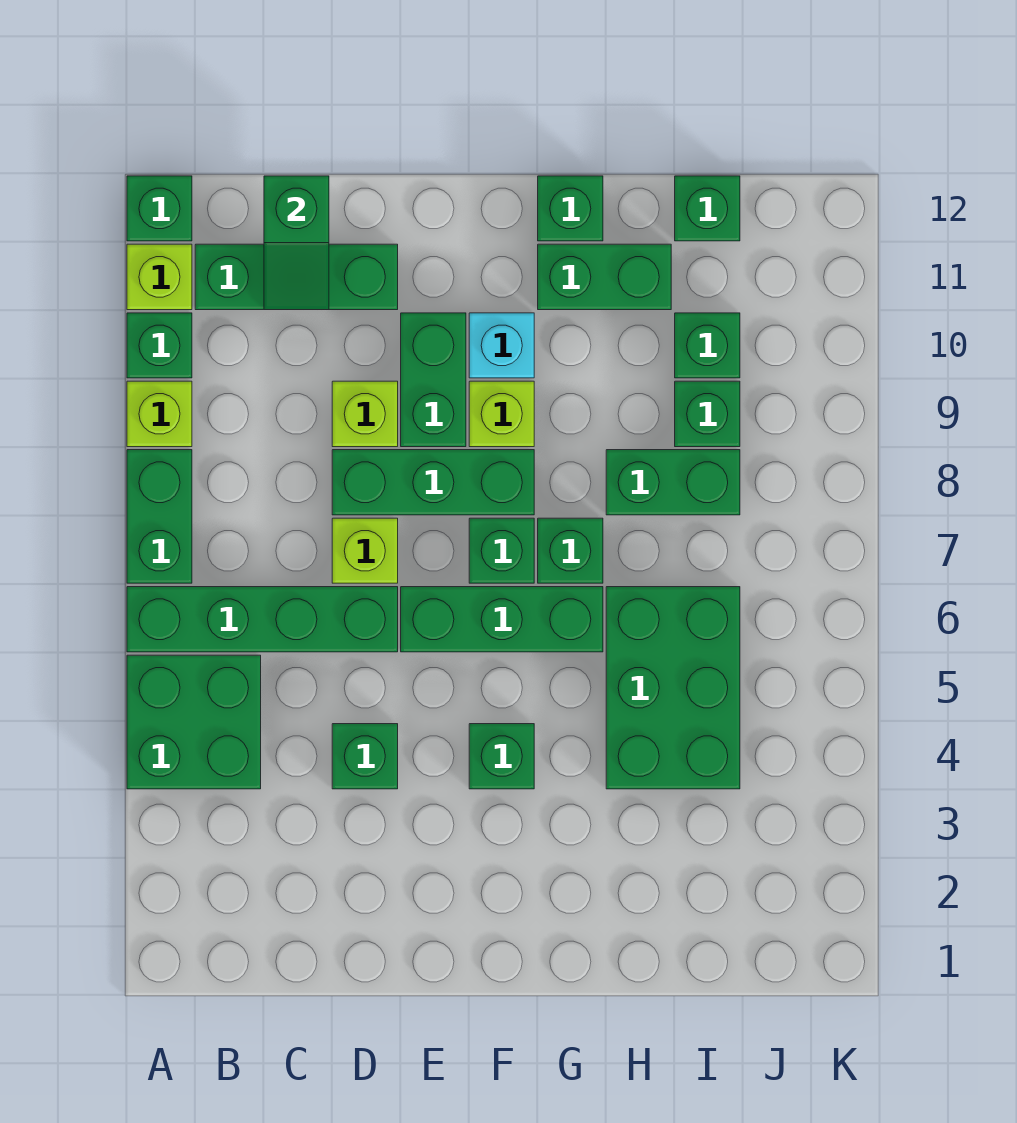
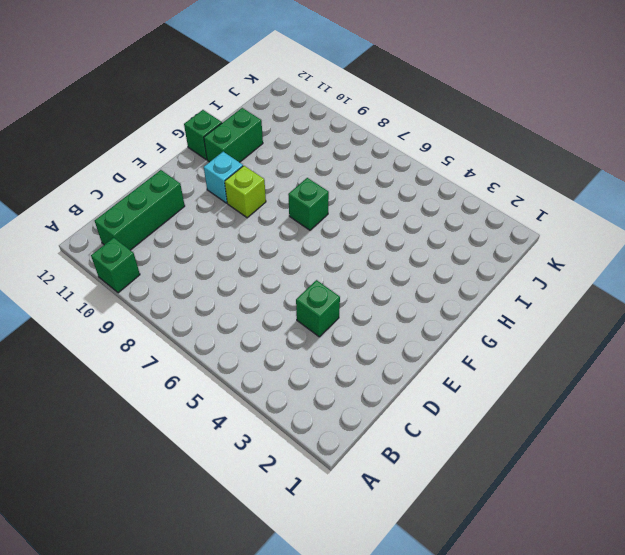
none -> green brick A4:B5 level 1
none -> green brick A6:D6 level 1
none -> green brick A7:A8 level 1

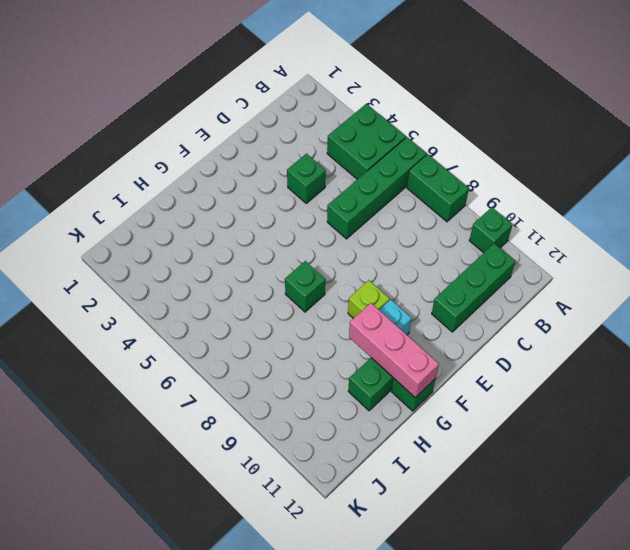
pink brick G10:G12 level 2 -> none
none -> lime brick A9 level 1
none -> lime brick A11 level 1
none -> green brick A12 level 1

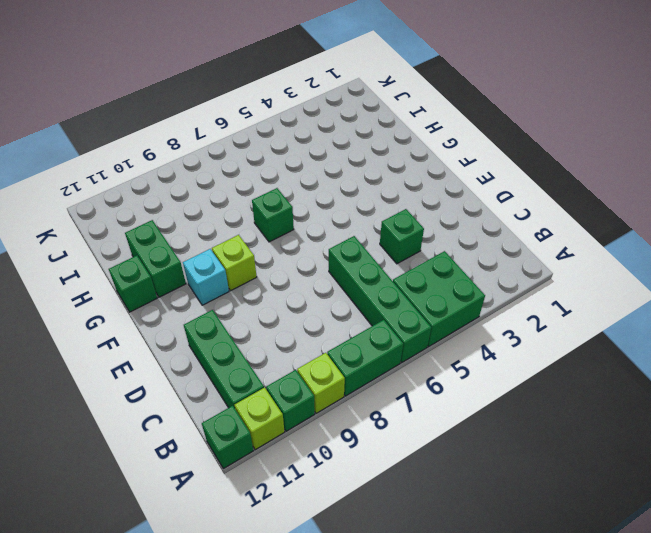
none -> lime brick D7 level 1
none -> green brick D8:F8 level 1
none -> lime brick D9 level 1

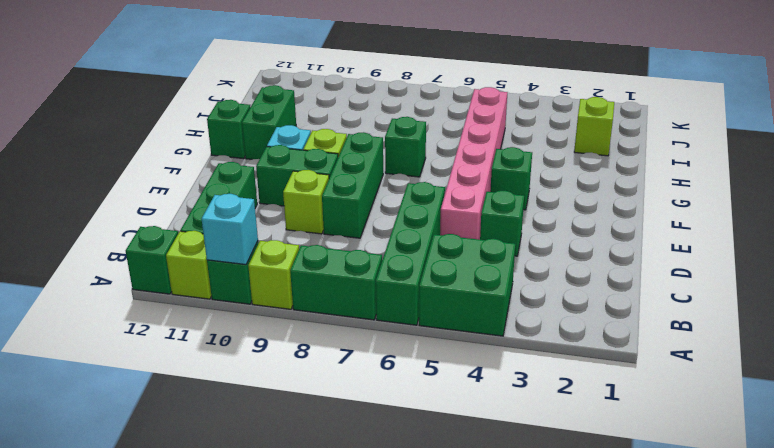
cyan brick A10 level 2 -> none
pink brick D5:I5 level 1 -> green brick H4:I6 level 1
lime brick I2 level 1 -> lime brick D7 level 1
none -> green brick E6:G6 level 1
none -> green brick F7 level 1
none -> green brick H8:I8 level 1

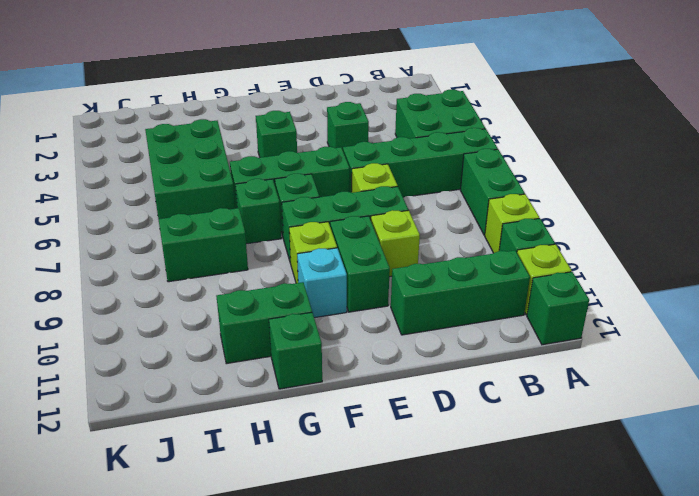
none -> green brick I9 level 1
none -> green brick I10 level 1
none -> green brick I12 level 1

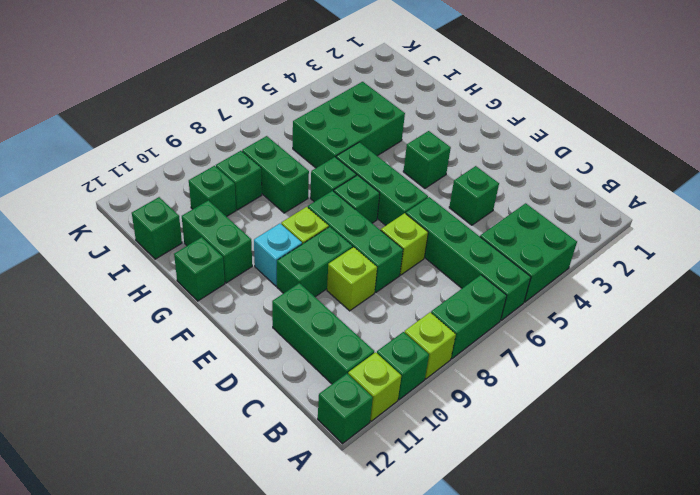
none -> green slope C11:C12 level 2 top 12

